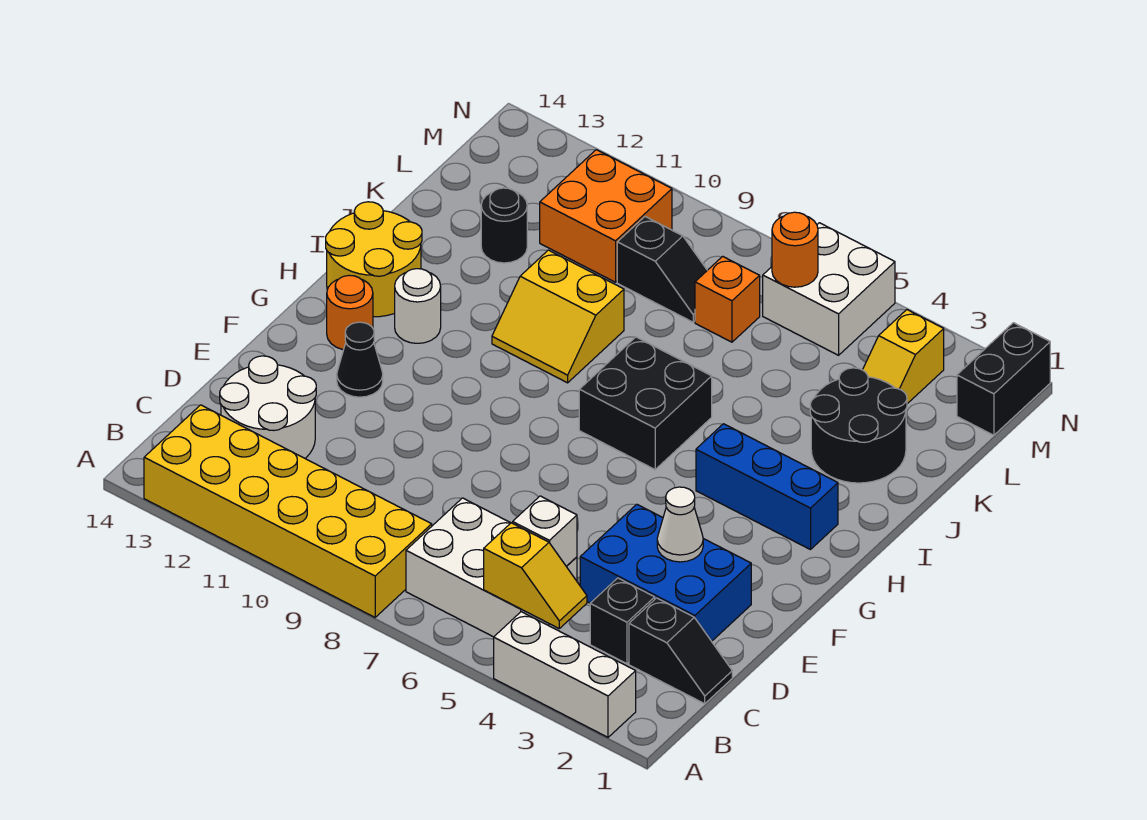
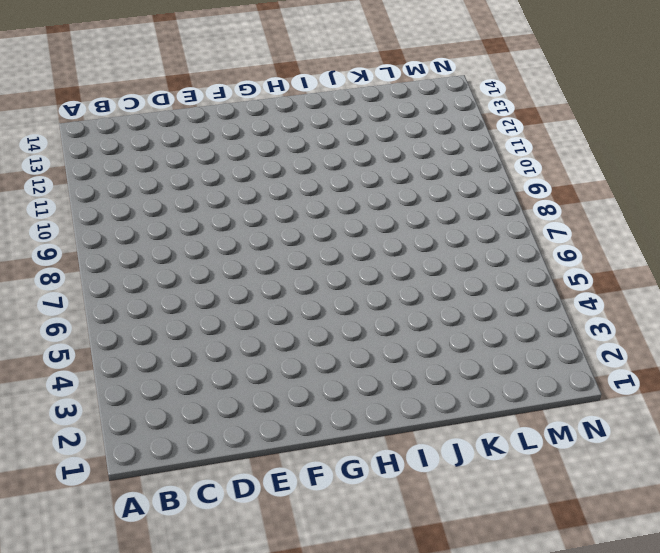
none -> white brick A2:A4 level 1
none -> yellow brick A8:B13 level 1
none -> white brick B5:C7 level 1

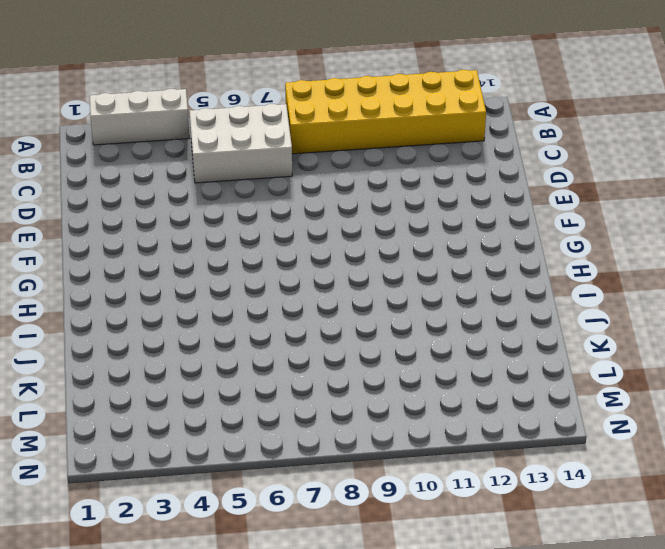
none -> black slope C1:C2 level 1 top 2
none -> black brick C3 level 1
none -> white round brick C12:D13 level 1

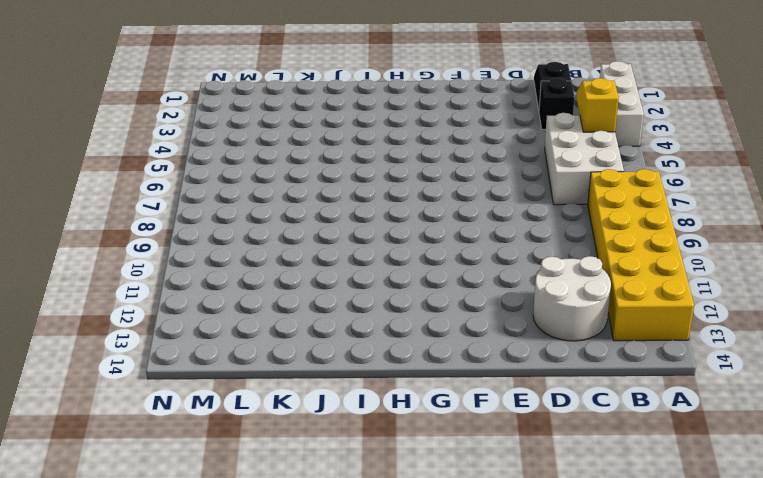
none -> blue brick D2:E4 level 1
none -> black cone F12 level 1
none -> orange round brick G13 level 1

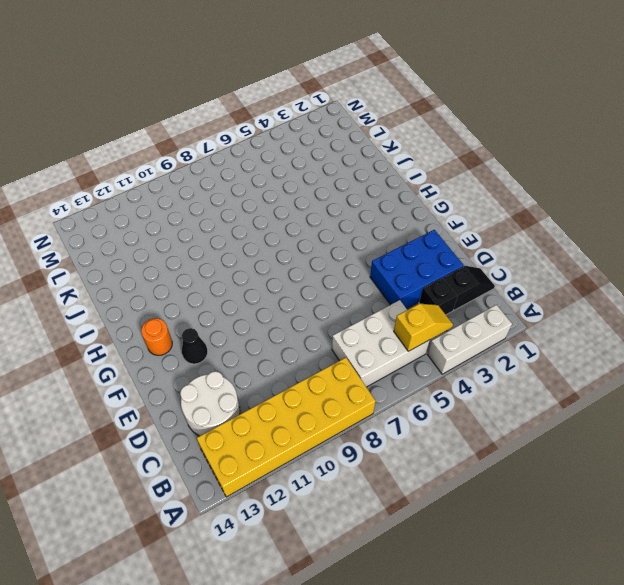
none -> blue brick H2:H4 level 1
none -> black brick H6:I7 level 1
none -> white round brick H12 level 1

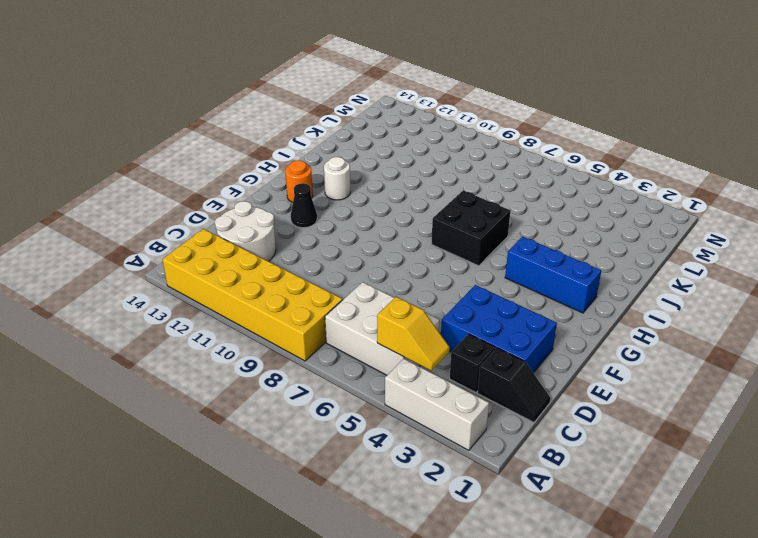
none -> yellow round brick H13:I14 level 1
none -> yellow slope I9:J10 level 1 top J
none -> black round brick J2:K3 level 1

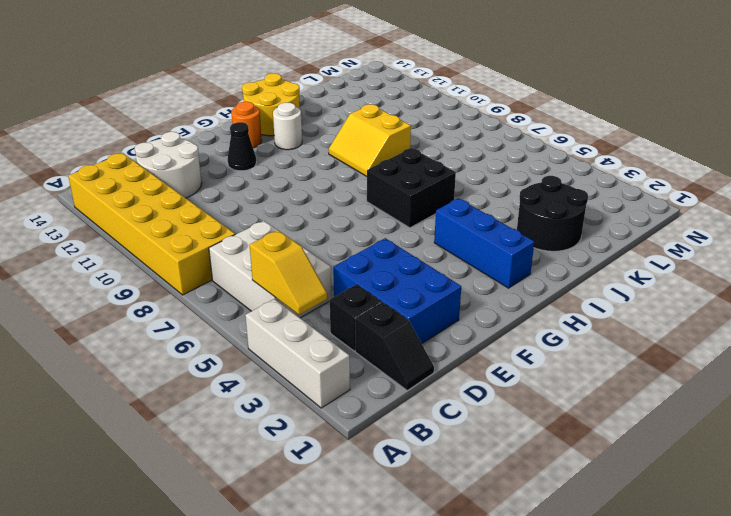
none -> black round brick K12 level 1
none -> yellow slope L3:M3 level 1 top M
none -> orange brick L7 level 1

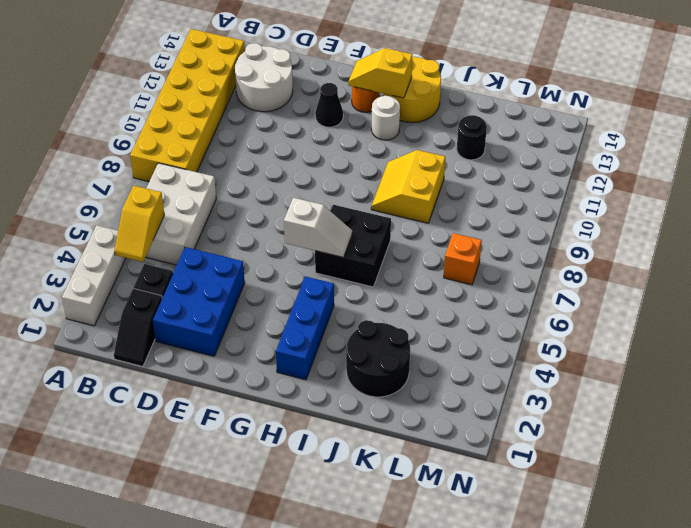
white slope G6:H6 level 2 top G -> none
yellow slope G13:H13 level 2 top H -> yellow slope L3:M3 level 1 top M
none -> black slope L8:L9 level 1 top 9
none -> orange brick L10:M11 level 1
none -> black brick M1:N1 level 1

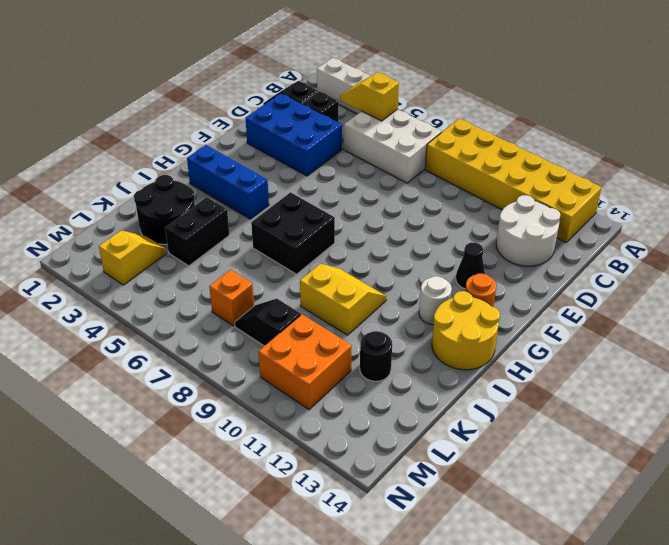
black brick J4:K4 level 1 -> black brick M1:N1 level 1
none -> white brick M5:N6 level 1
none -> white brick C5 level 2
none -> white cone E3 level 2

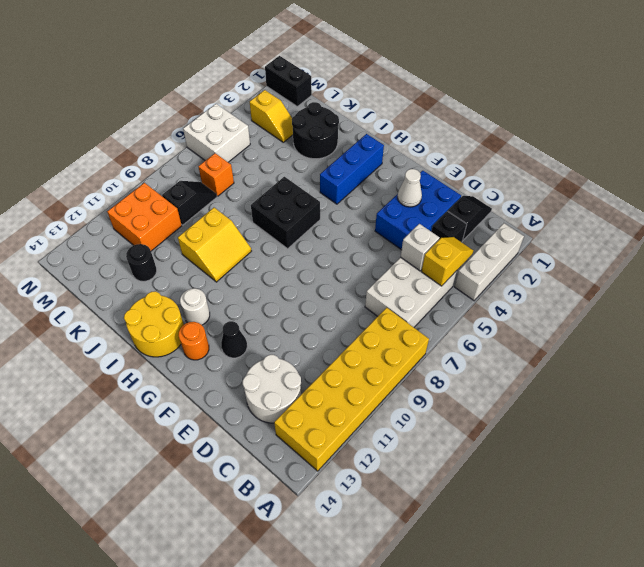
none -> orange round brick M6 level 2

